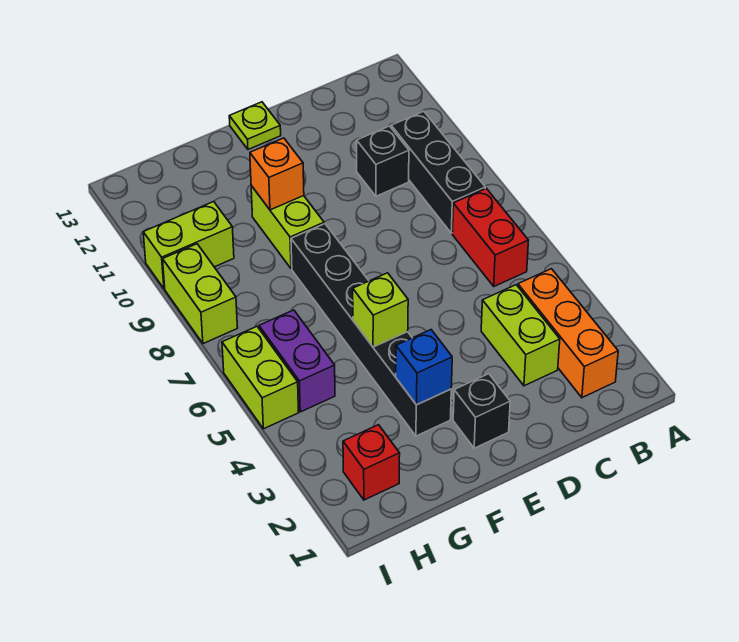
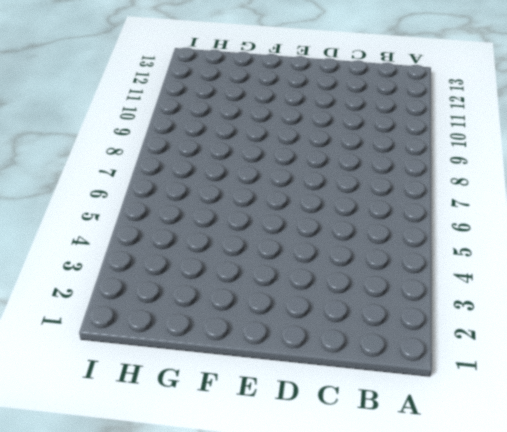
none -> orange brick B2:B4 level 1
none -> red brick B6:B7 level 1
none -> black brick B8:B10 level 1

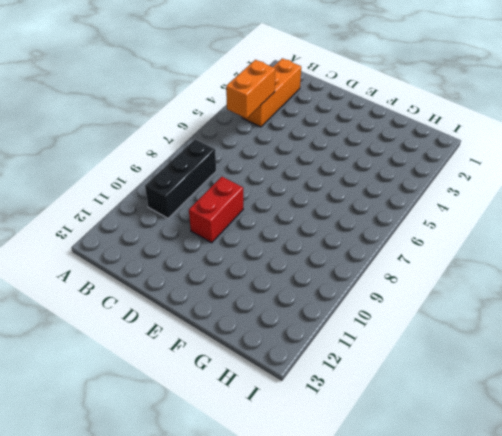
orange brick B4:B5 level 2 -> none
red brick D9:D10 level 1 -> red brick B6:B7 level 1
none -> lime brick C3:C4 level 1
none -> black brick C10 level 1
none -> black brick E2 level 1

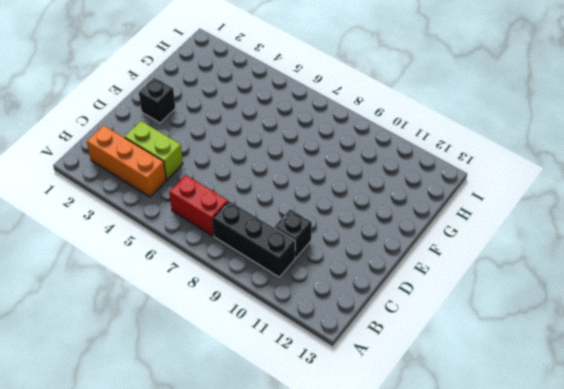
none -> lime plate E13 level 1
none -> black brick F3:F8 level 1
none -> lime brick F9:F10 level 1

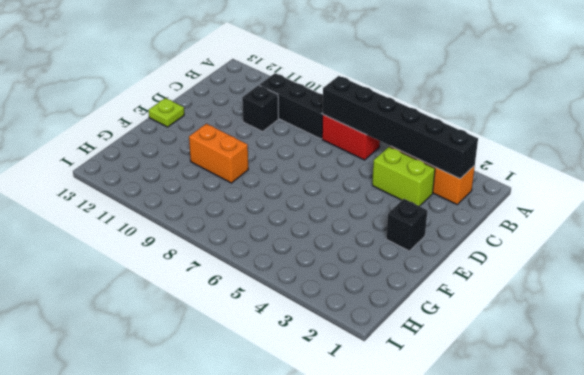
black brick B2:B7 level 2 -> black brick F3:F8 level 1
orange brick F9:F10 level 1 -> lime brick F9:F10 level 1
none -> red brick H2 level 1
none -> purple brick H5:H6 level 1
none -> lime brick H10:I10 level 1

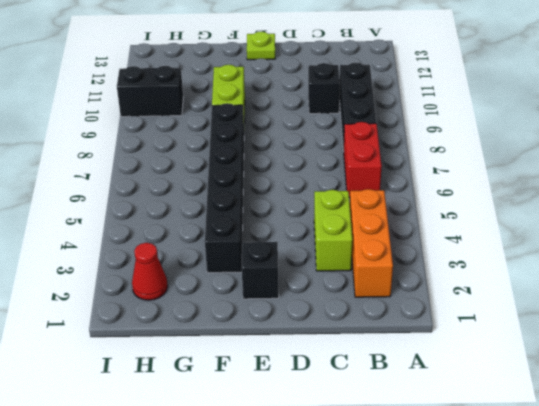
red cone H2 level 1 -> red brick H2 level 1
black brick H10:I10 level 1 -> lime brick H10:I10 level 1
none -> purple brick H5:H6 level 1
none -> lime brick I5:I6 level 1
none -> lime brick I8:I9 level 1

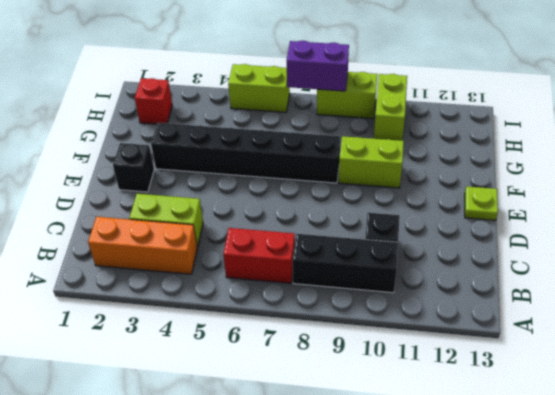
purple brick I7:I8 level 2 -> purple brick H5:H6 level 1
none -> blue brick F3 level 2
none -> lime brick F5 level 2
none -> orange brick F10 level 2

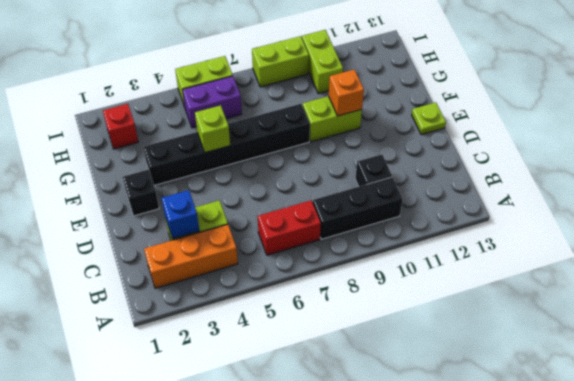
blue brick C3 level 2 -> blue brick F3 level 2

